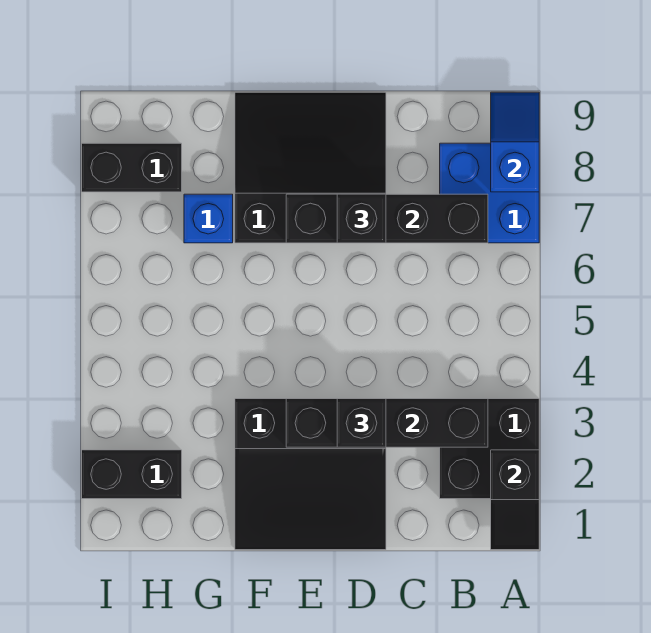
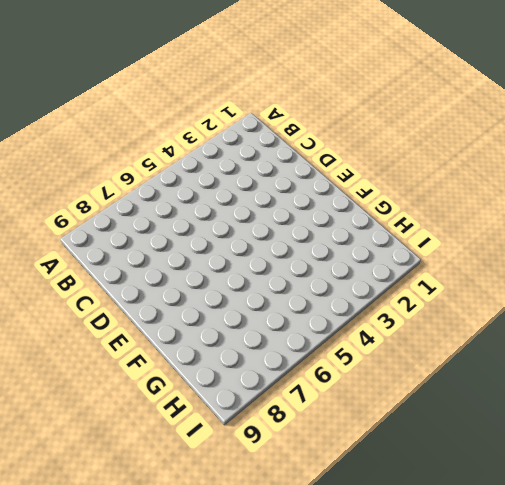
none -> black brick A2:B3 level 1
none -> blue brick A7:B8 level 1
none -> black slope D1:F3 level 1 top 3

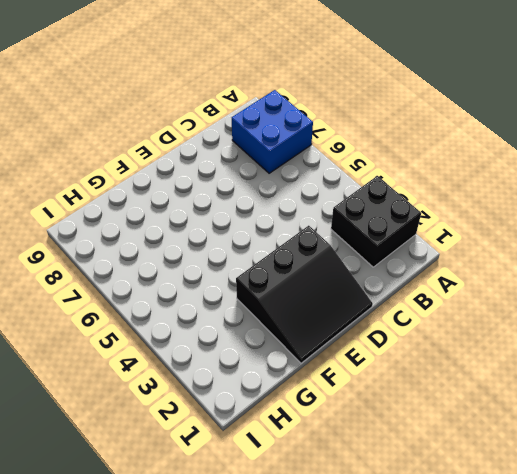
none -> black slope D7:F9 level 1 top 7
none -> blue brick G7 level 1
none -> black brick H2:I2 level 1

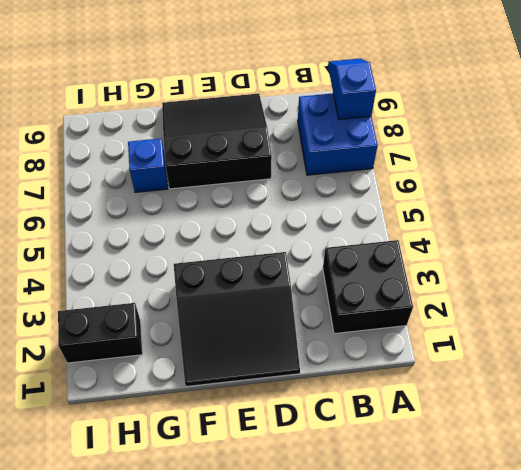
none -> black brick H8:I8 level 1
none -> black slope A1:A2 level 2 top 2
none -> black brick B3:E3 level 2

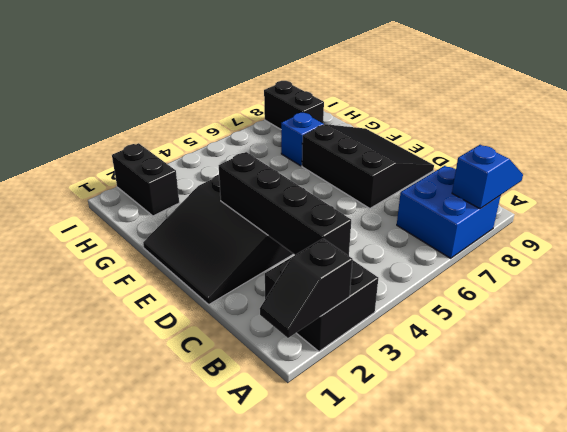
none -> black brick B7:E7 level 2
none -> black brick D3 level 3
none -> black brick D7 level 3

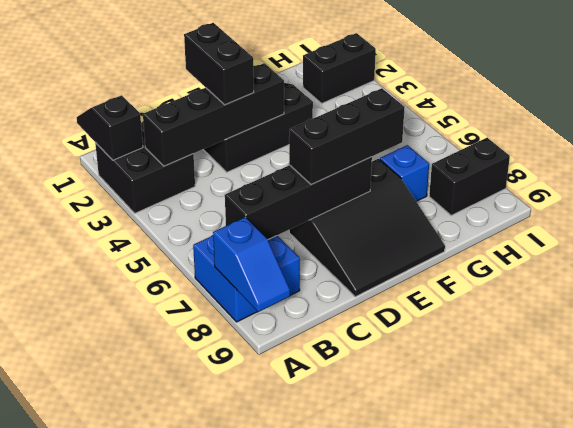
black brick D2:D3 level 3 -> black brick D3 level 3
black brick D7:F7 level 3 -> black brick D7 level 3

